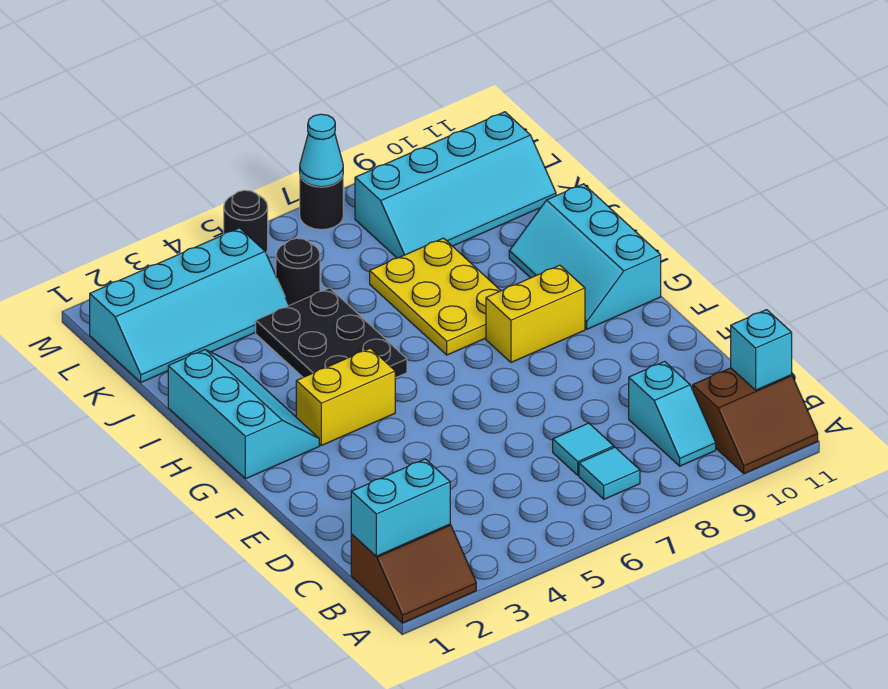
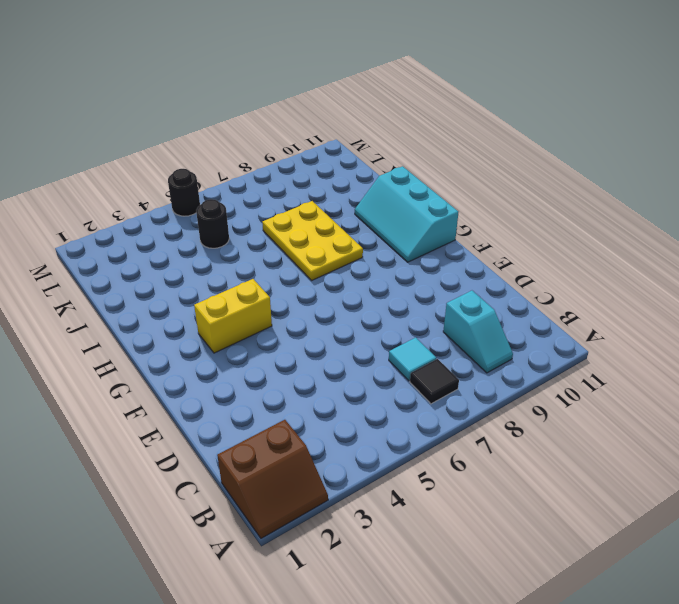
black tile B7 level 1 -> cyan tile B7 level 1
none -> brown slope A10:B11 level 1 top B
none -> cyan slope G1:I2 level 1 top 1
none -> yellow brick G8:G9 level 1

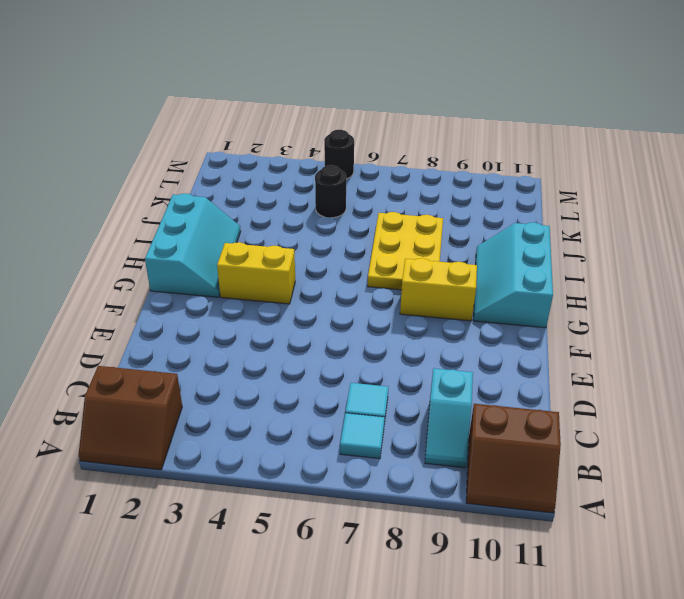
none -> black plate H4:J5 level 1
none -> cyan slope K1:L4 level 1 top L
none -> cyan slope K8:L11 level 1 top L

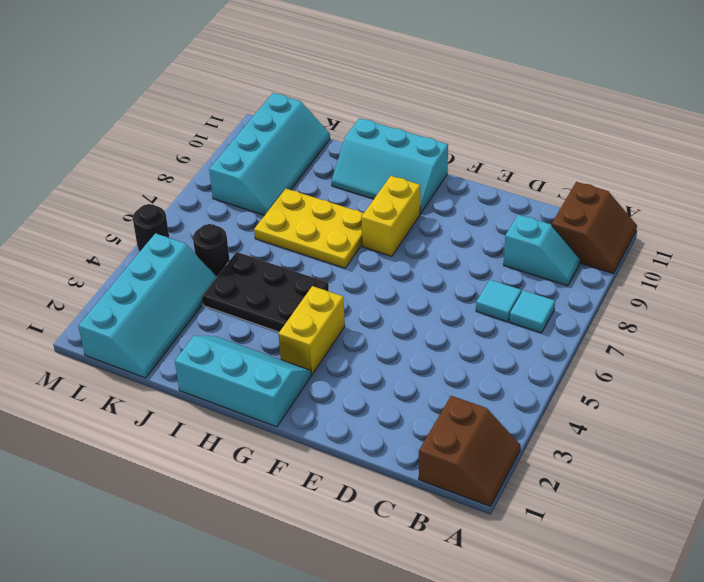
none -> black round brick M7 level 1
none -> cyan brick B1:B2 level 2
none -> cyan brick B11 level 2

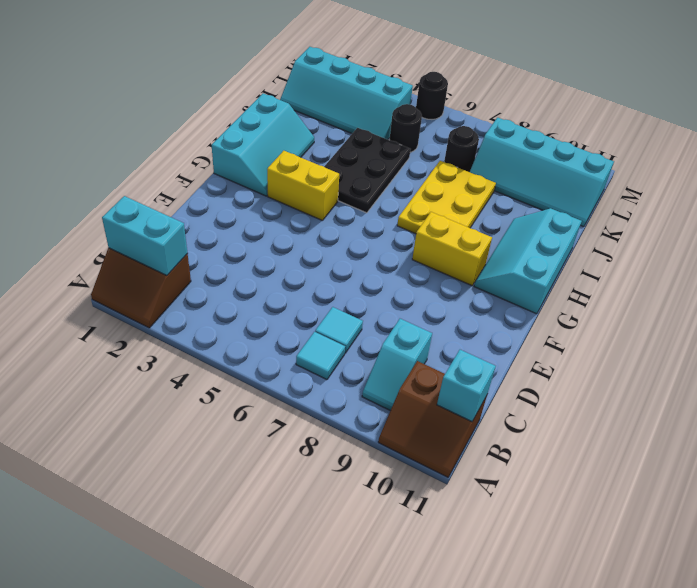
black round brick K7 level 1 -> black round brick M7 level 1
none -> cyan cone M7 level 2

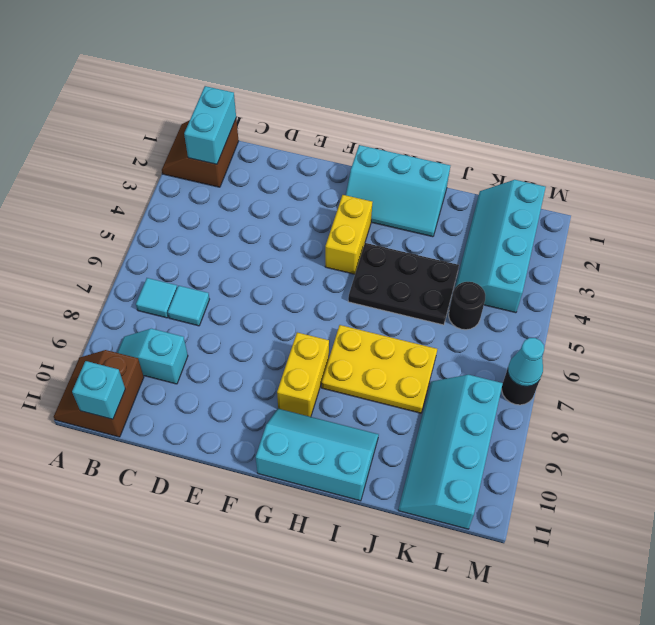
none -> black round brick M5 level 1

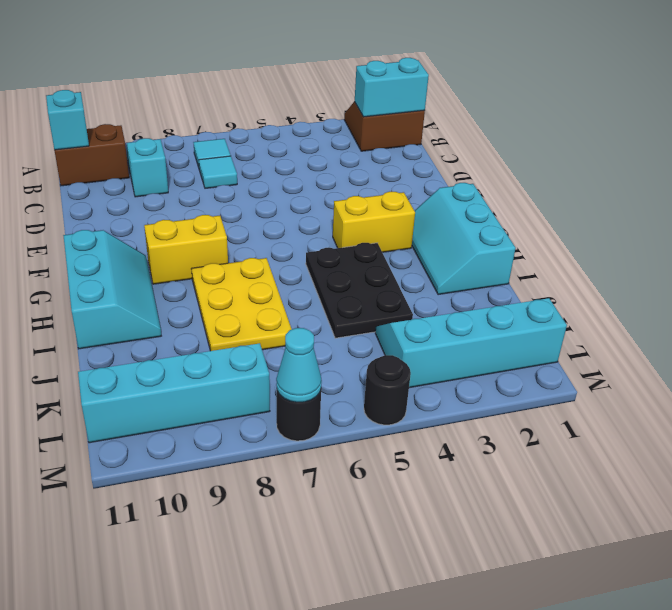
none -> black round brick K5 level 1

